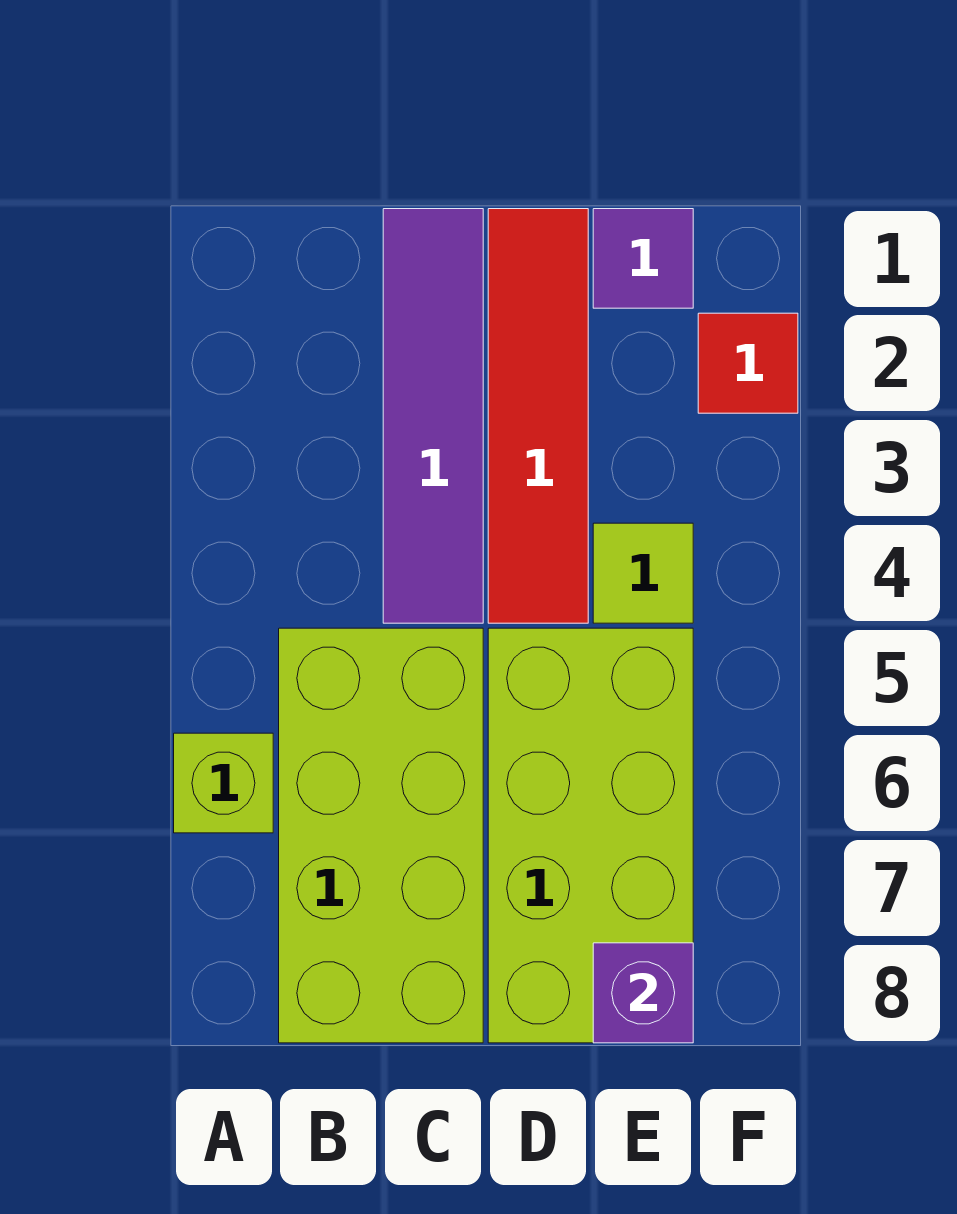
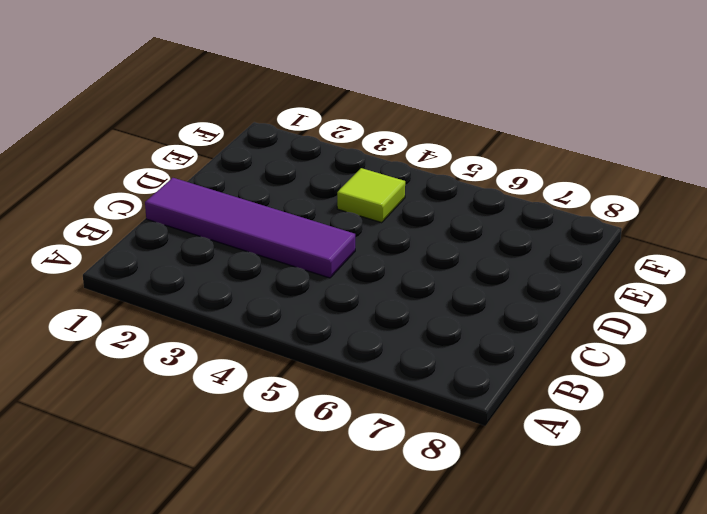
none -> lime brick A6 level 1
none -> lime brick B5:C8 level 1

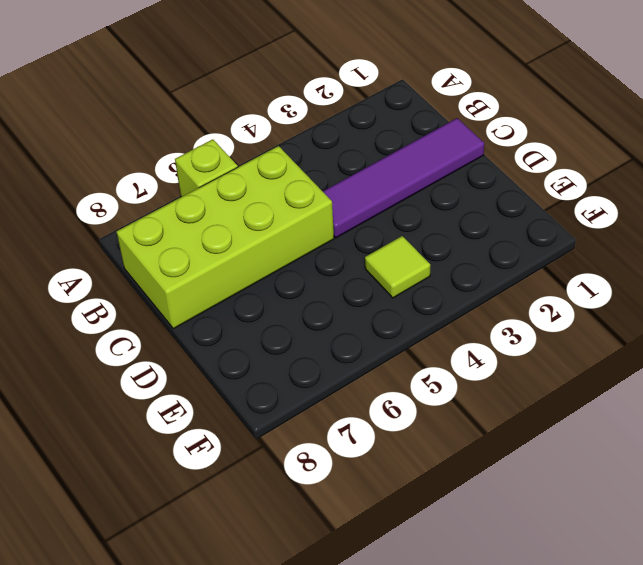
none -> red tile D1:D4 level 1
none -> lime brick D5:E8 level 1

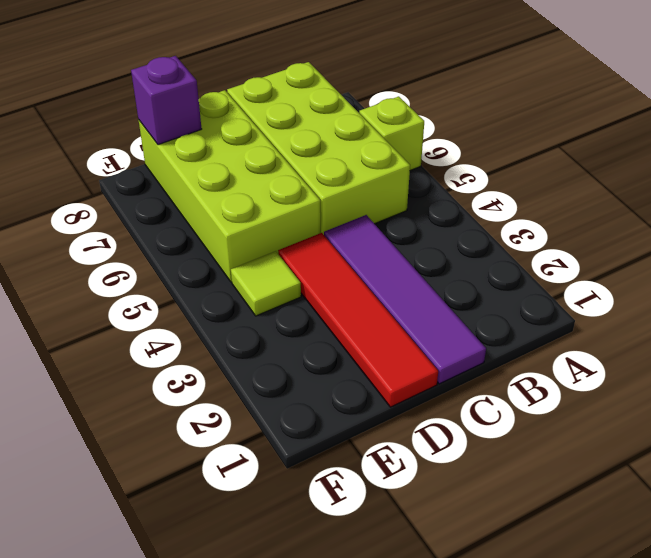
none -> purple tile E1 level 1
none -> red tile F2 level 1

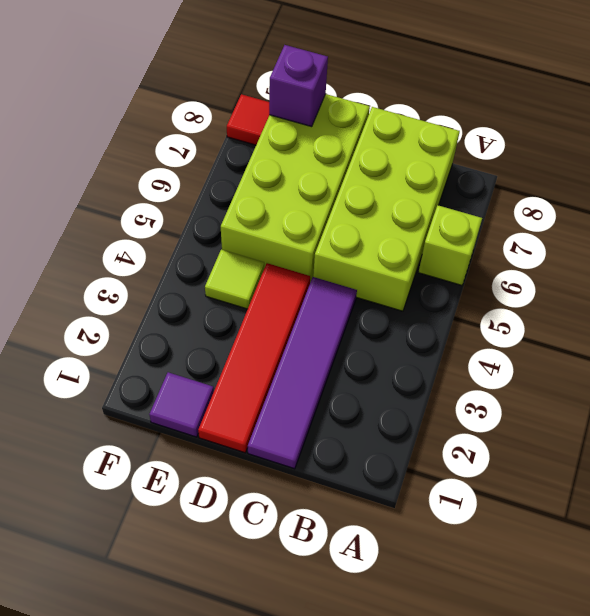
red tile F8 level 1 -> red tile F2 level 1

